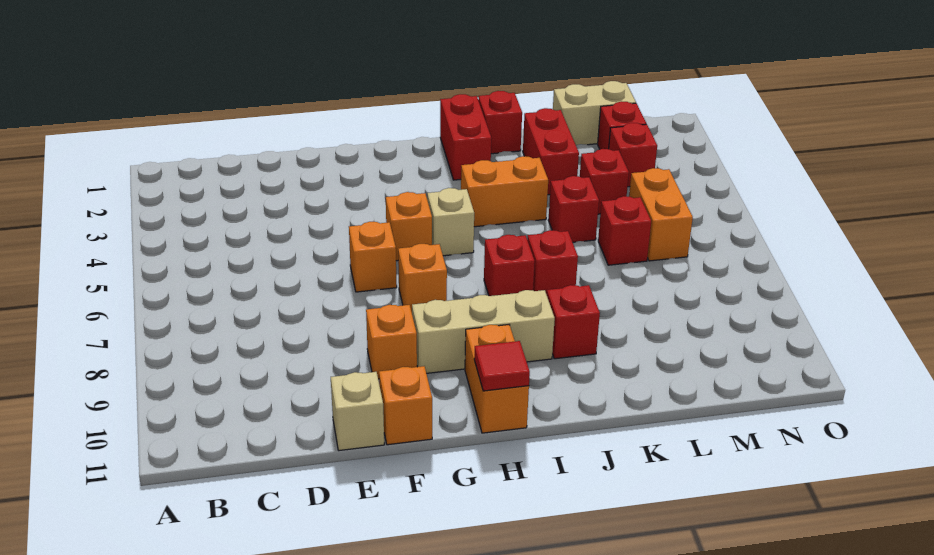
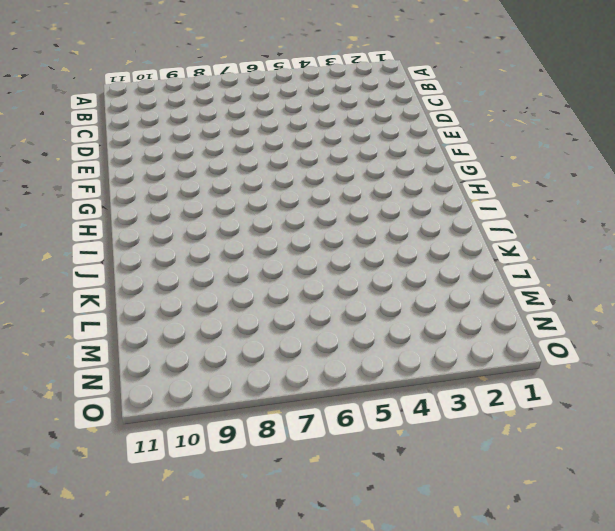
none -> tan brick E11 level 1
none -> orange brick F6 level 1
none -> orange brick F9 level 1

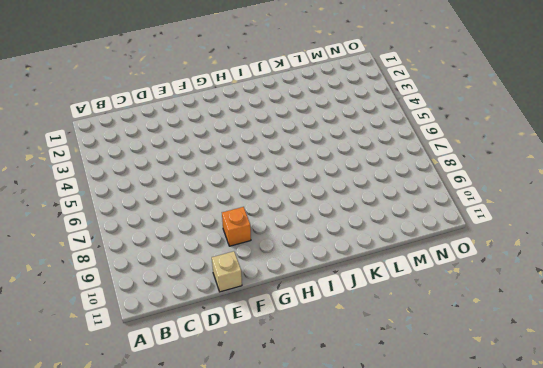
none -> orange brick F6 level 1
none -> orange brick F11 level 1
none -> orange brick G5 level 1

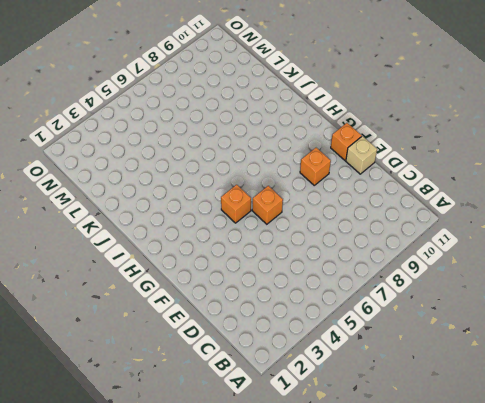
none -> orange brick G7 level 1
none -> tan brick G9:I9 level 1
none -> tan brick H5 level 1

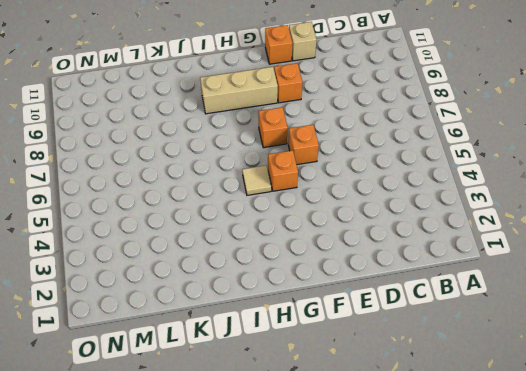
tan tile H5 level 1 -> tan brick H5 level 1
none -> orange brick H10:H11 level 1
none -> red brick I1:I2 level 1
none -> orange brick I4:J4 level 1

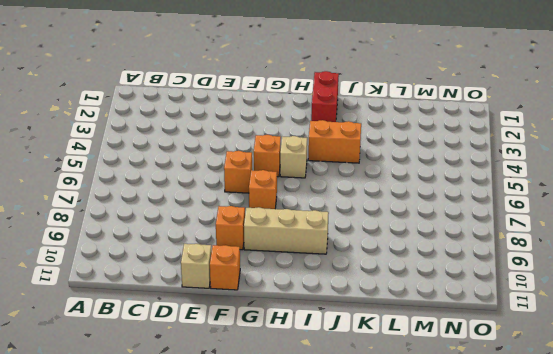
none -> orange brick H10:H11 level 1
none -> red brick I7 level 1
none -> red brick J1 level 1

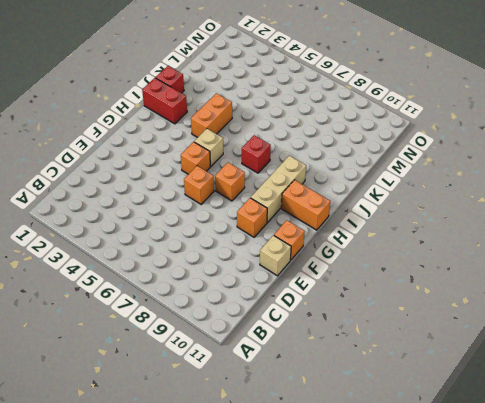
none -> red brick J7 level 1
none -> red brick J9 level 1
none -> red brick K2:K3 level 1

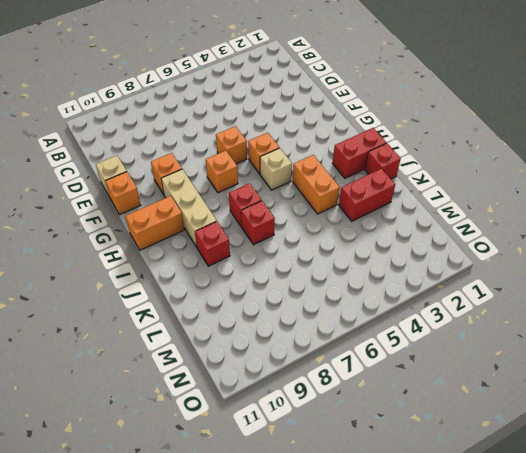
none -> red brick K5 level 1
none -> tan brick L1:M1 level 1
none -> red brick L4 level 1

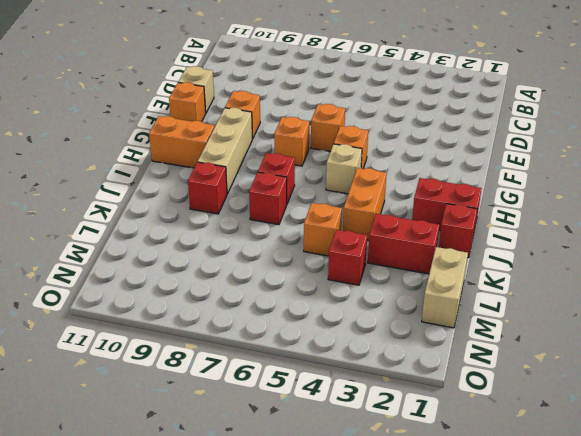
orange brick K5 level 1 -> red brick K5 level 1
none -> red brick L6 level 1
none -> red brick M2 level 1
none -> red brick M3 level 1

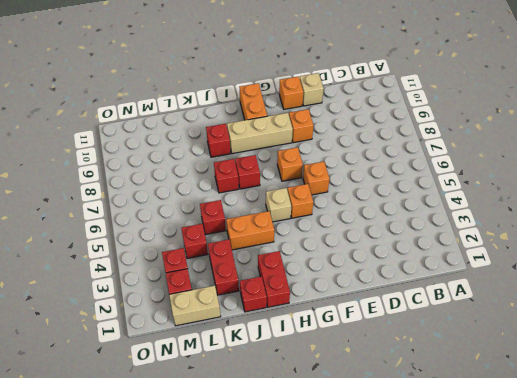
none -> red brick L6 level 1
none -> orange brick M5:M6 level 1
none -> red tile H11 level 2

